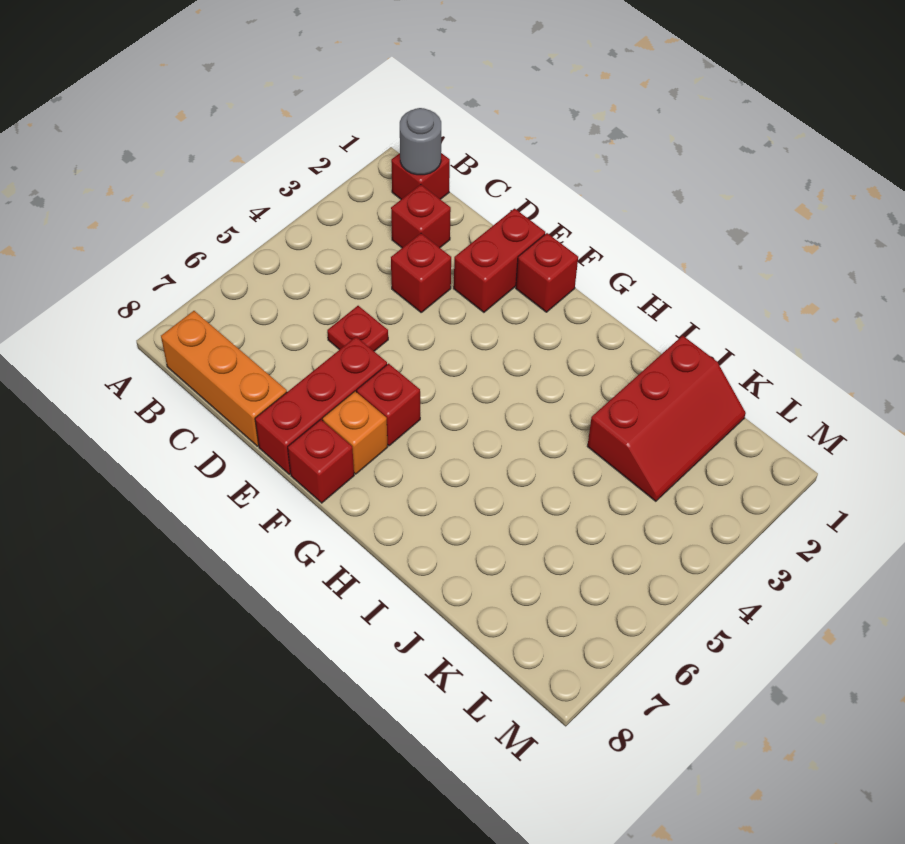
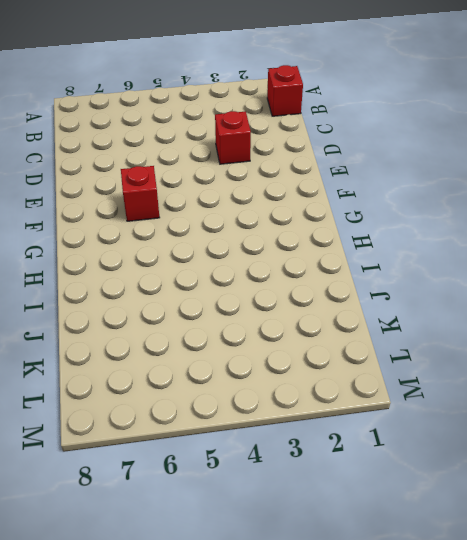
none -> orange brick B8:D8 level 1
none -> red brick C2 level 1
none -> red plate D5 level 1

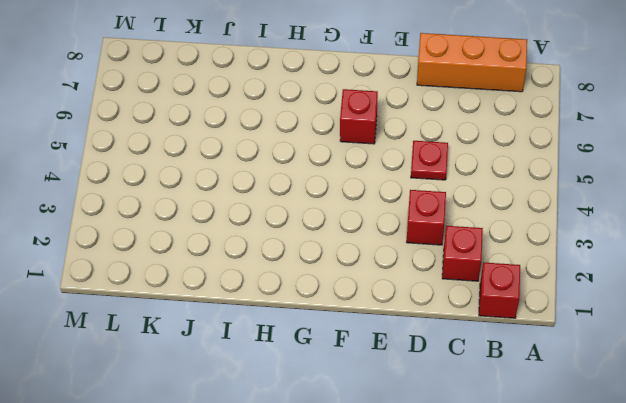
none -> red brick E1:E2 level 1
none -> red brick E6:E8 level 1
none -> red brick F1 level 1

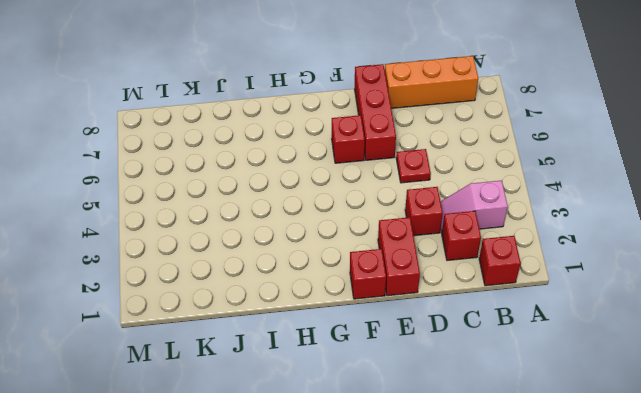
pink slope B3:C3 level 1 top B -> none
none -> orange brick F7 level 1
none -> red brick F8 level 1
none -> red slope J1:K3 level 1 top J

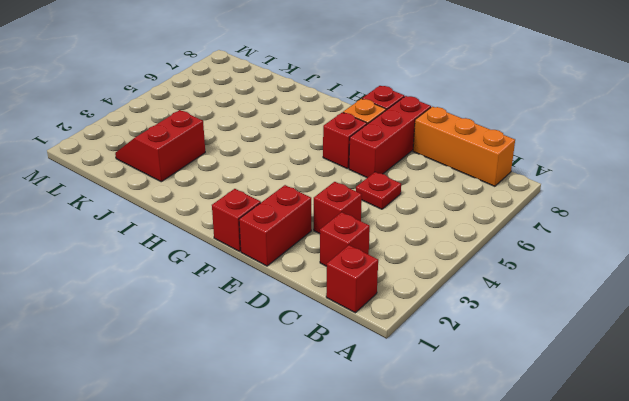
red slope J2:K3 level 1 top J -> red slope J1:K3 level 1 top J
none -> grey round brick B1 level 2

